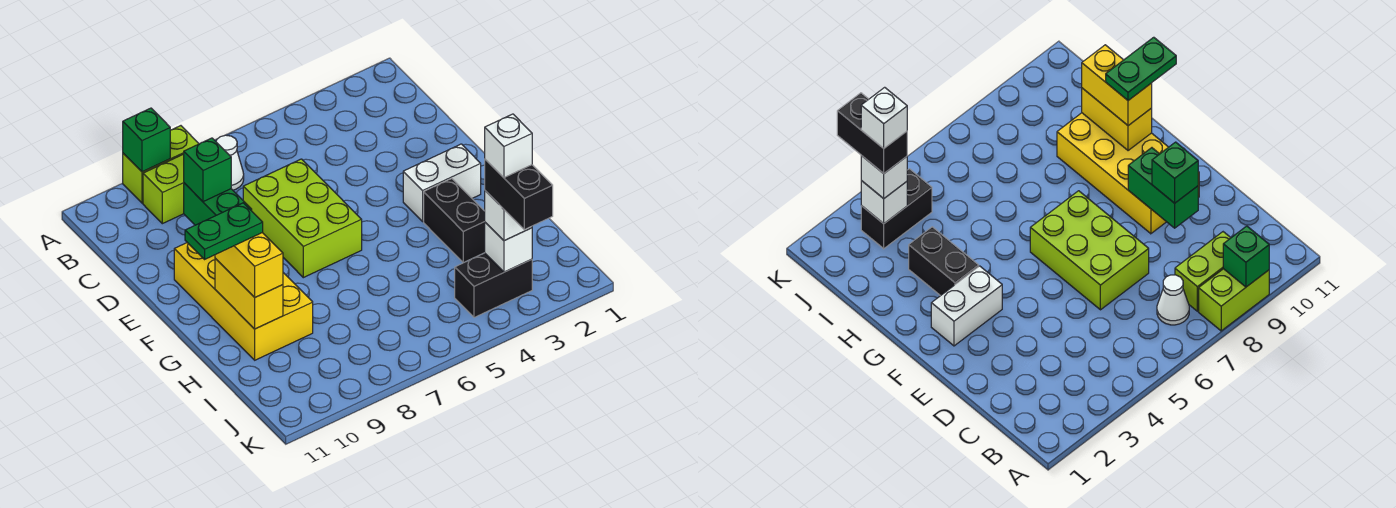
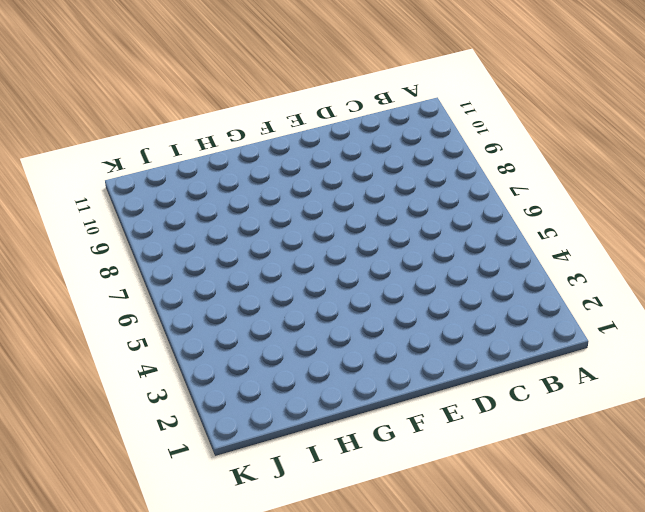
none -> lime brick A8:A9 level 1
none -> white cone B7 level 1
none -> lime brick B8:B9 level 1

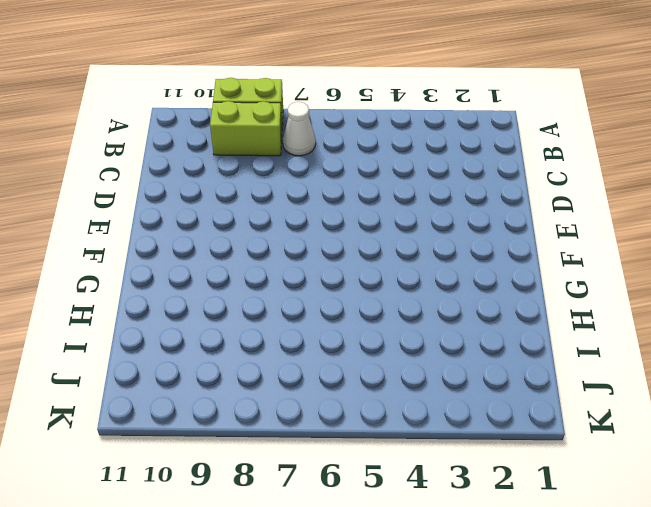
none -> lime brick D6:F7 level 1
none -> yellow brick E9:H10 level 1
none -> white brick F2:F3 level 1

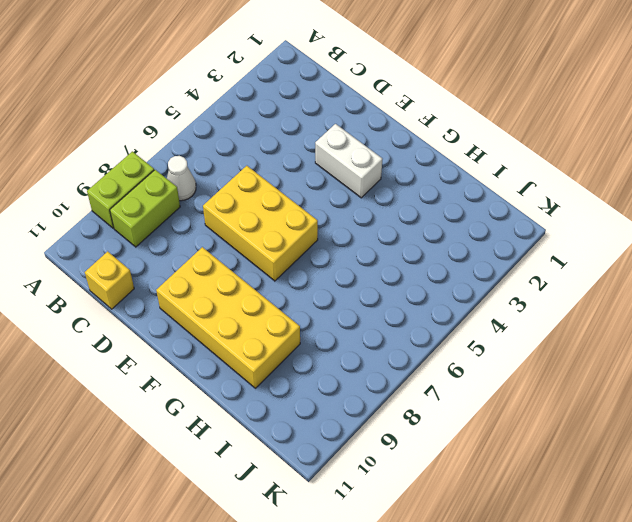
yellow brick C11 level 1 -> none
yellow brick D6:F7 level 1 -> lime brick D6:F7 level 1
white brick E3:F3 level 1 -> white brick F2:F3 level 1
none -> black brick G3:H3 level 1
none -> black brick J3:J4 level 1
none -> green brick A9 level 2

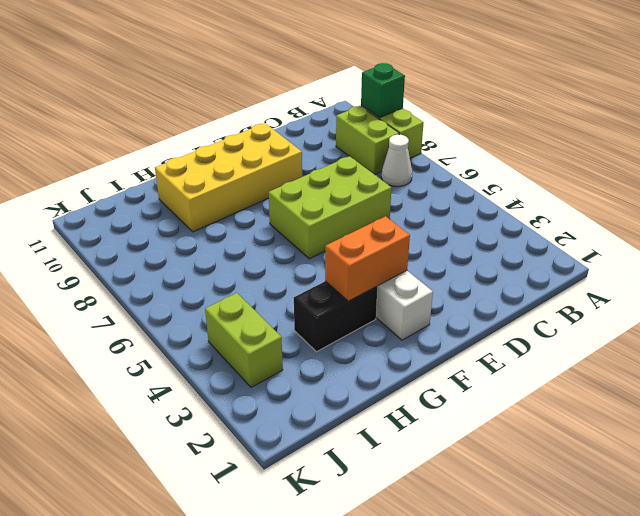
orange brick F3:G3 level 2 -> none
lime brick J3:J4 level 1 -> black brick J3:J4 level 1
none -> green brick D9:E9 level 2
none -> yellow brick G10:H10 level 2
none -> white brick J3 level 2

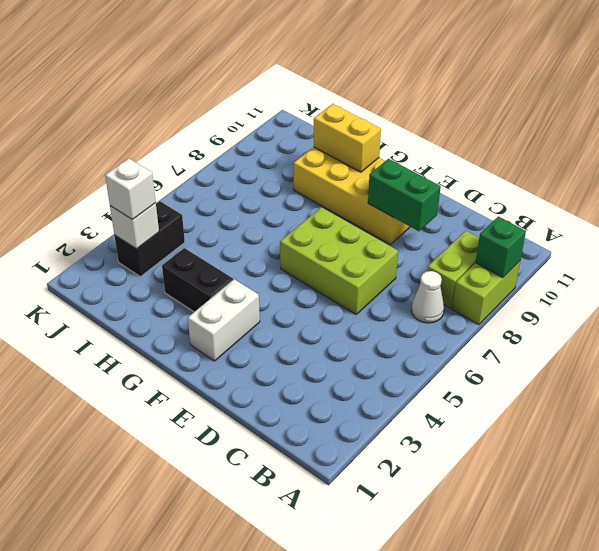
none -> green brick D9 level 3
none -> yellow brick G10:H10 level 3
none -> green plate G10:G11 level 4

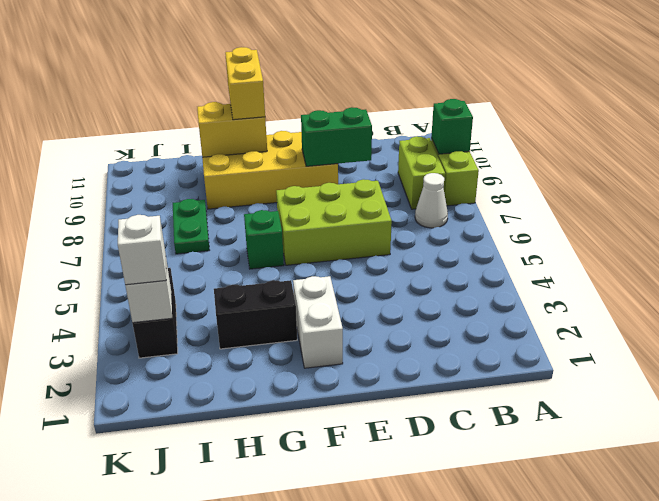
green brick G6 level 1 -> green brick D9 level 3
yellow brick G10:G11 level 3 -> yellow brick G10:H10 level 3
green plate I7:I8 level 1 -> green plate G10:G11 level 4
none -> black brick J3:K3 level 4
none -> white brick J3 level 5

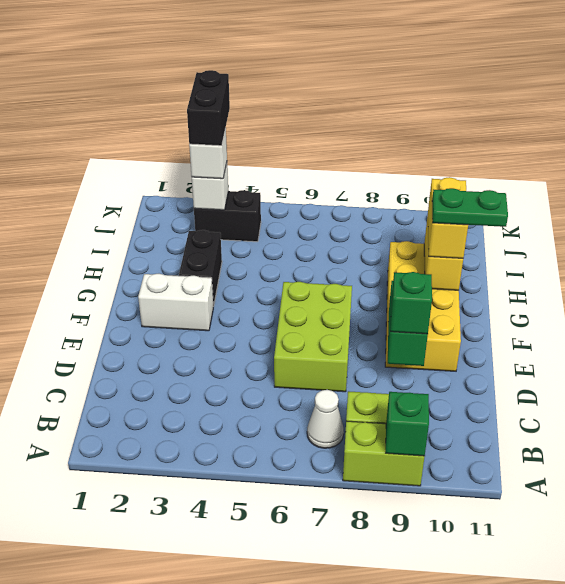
none -> white brick J3 level 5

